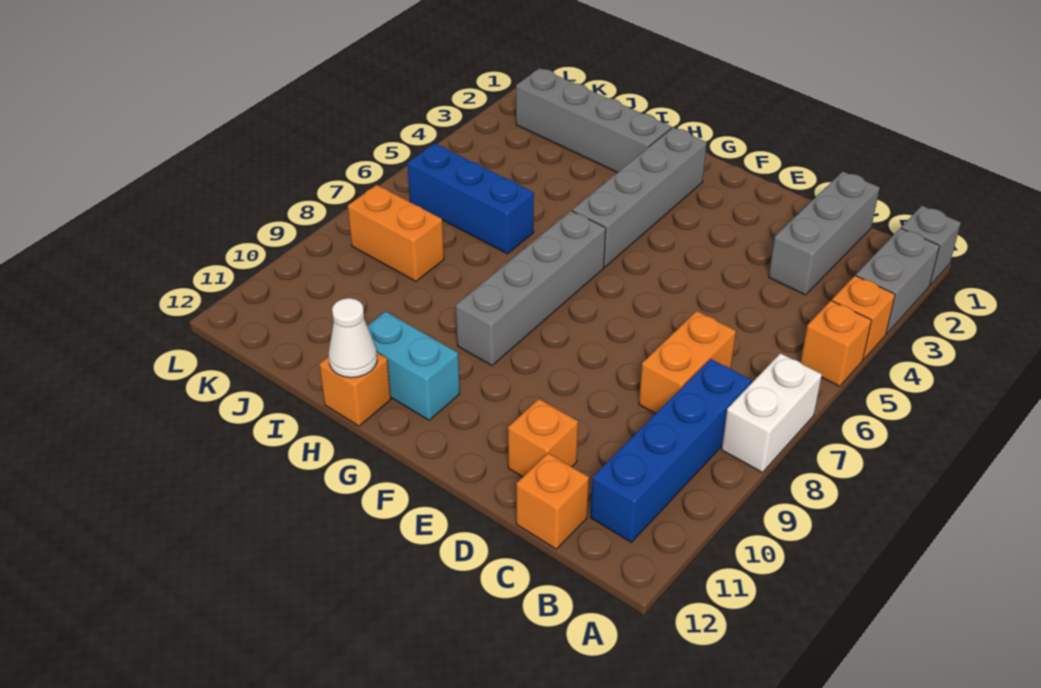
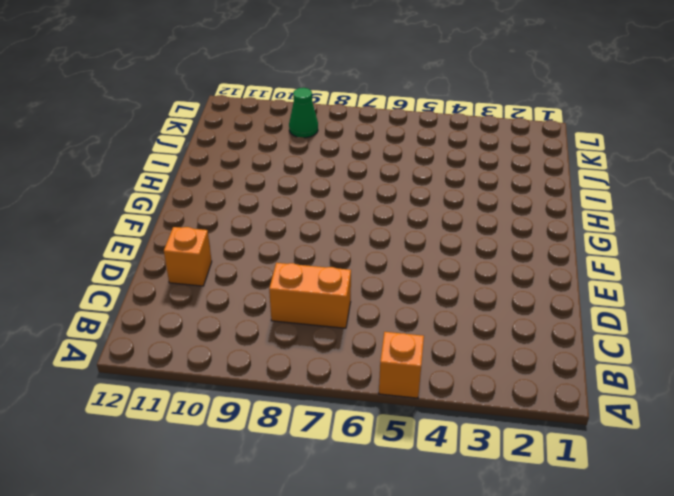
green cone K9 level 1 -> none
none -> grey brick A1 level 1
none -> grey brick A2:A3 level 1
none -> orange brick A4 level 1

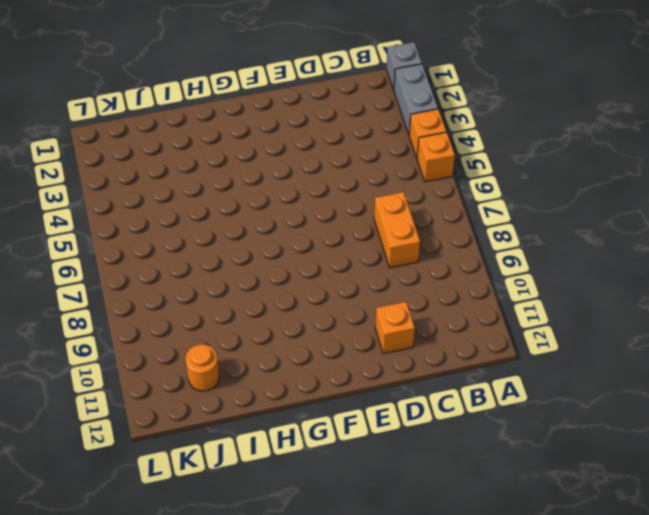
orange round brick J11 level 1 -> none
none -> white brick A7:A8 level 1
none -> blue brick B8:B11 level 1
none -> grey brick C1:C3 level 1

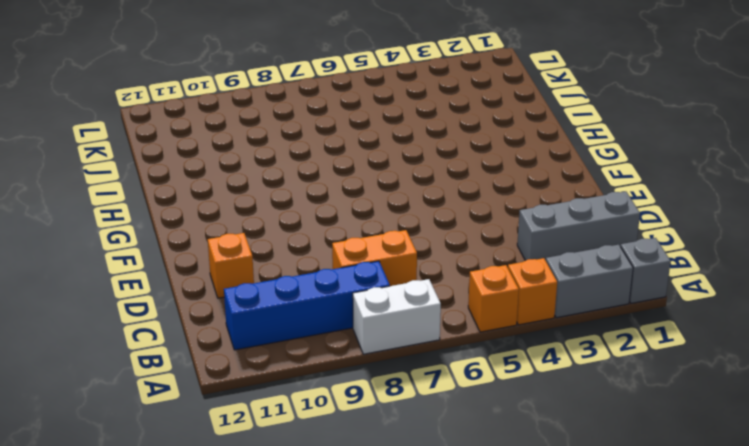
none -> orange brick C12 level 1
none -> grey brick G2:G5 level 1
none -> grey brick G6:G9 level 1

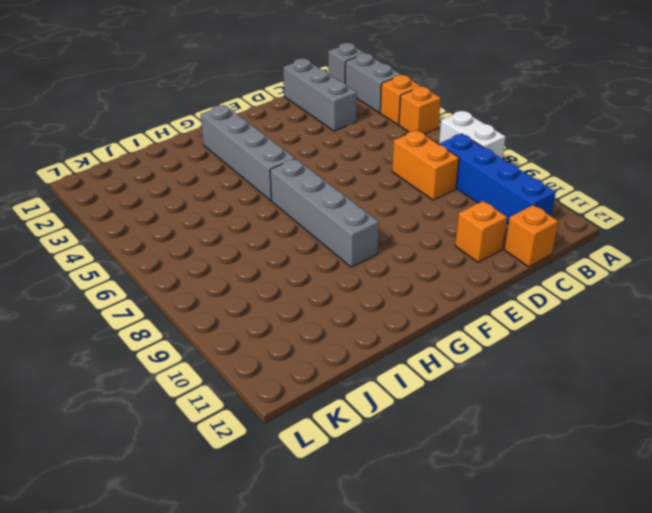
none -> cyan brick G11:H11 level 1
none -> grey brick H2:K2 level 1
none -> orange brick H12 level 1

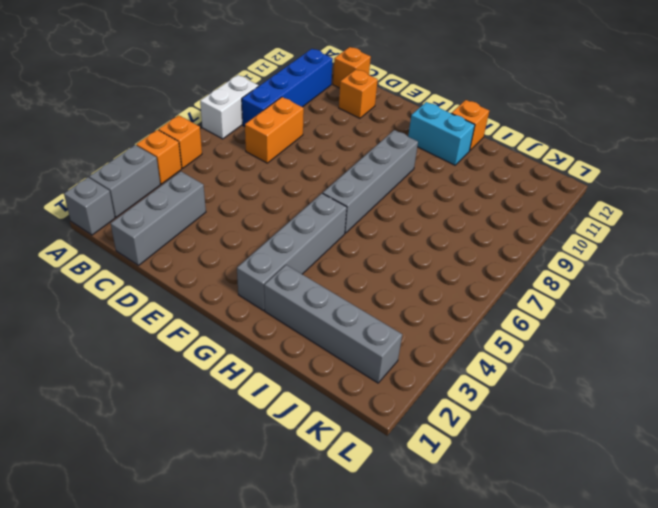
none -> blue brick I6:K6 level 1
none -> orange brick J8:K8 level 1
none -> white cone H12 level 2

